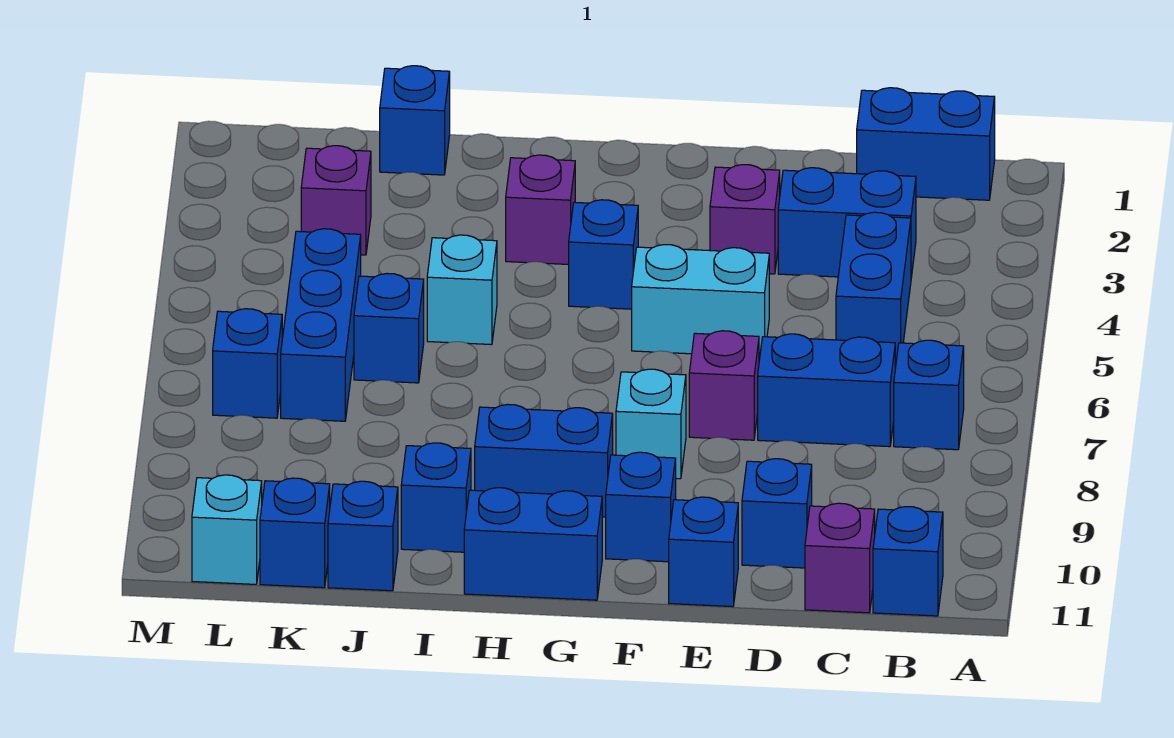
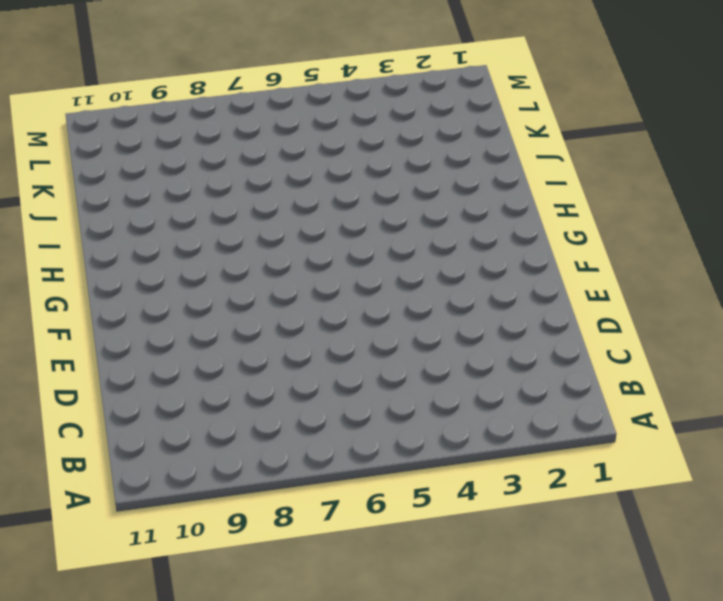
none -> blue brick B1:C1 level 1
none -> blue brick B7 level 1
none -> blue brick B11 level 1

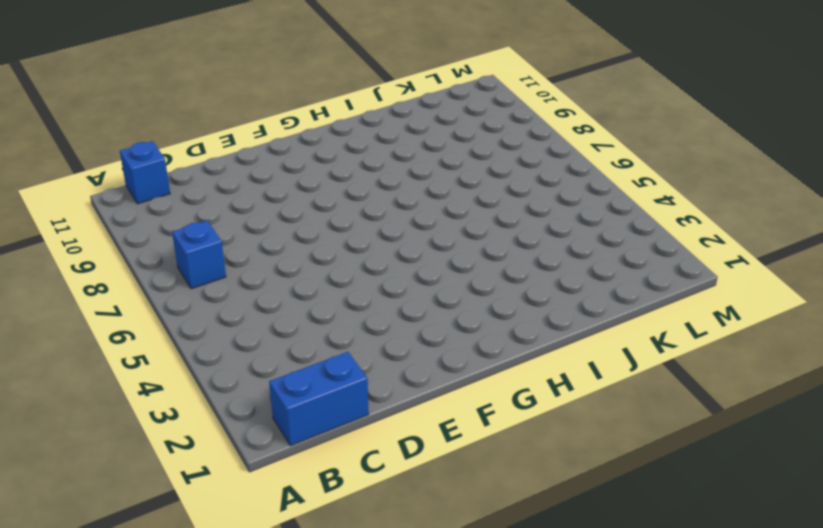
none -> blue brick C3:D3 level 1
none -> blue brick C4:C5 level 1
none -> blue brick C7:D7 level 1

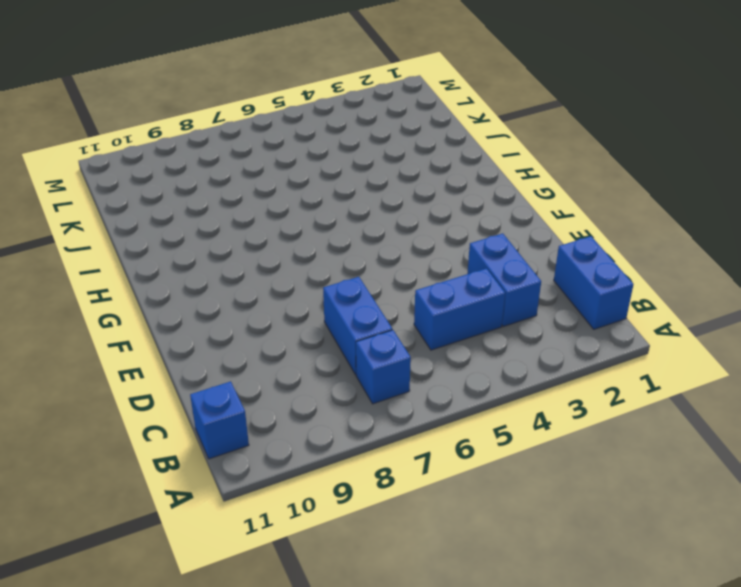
none -> purple brick C11 level 1
none -> blue brick D10 level 1
none -> purple brick E3 level 1

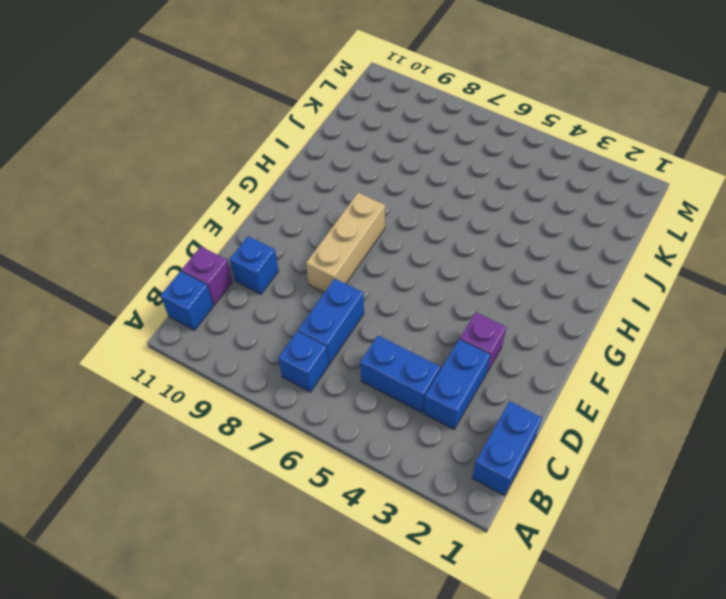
tan brick E8:G8 level 1 -> cyan brick F8 level 1
none -> cyan brick E5:F5 level 1
none -> purple brick E7 level 1
none -> blue brick E11 level 1

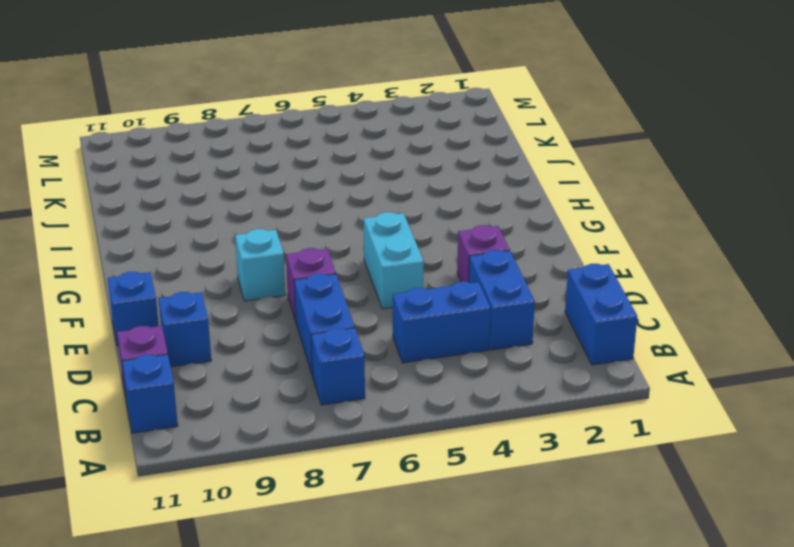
none -> blue brick F10 level 1
none -> blue brick G4 level 1
none -> blue brick G9:H9 level 1

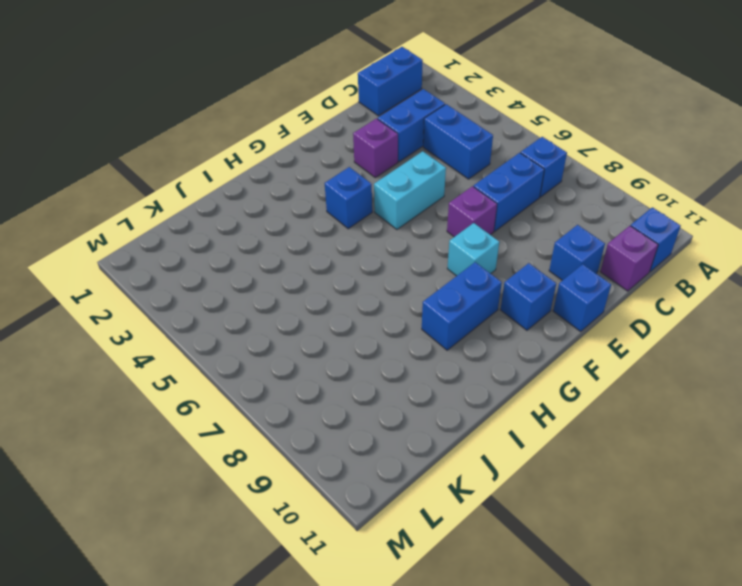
none -> blue brick G11:H11 level 1
none -> purple brick H3 level 1
none -> cyan brick I5 level 1

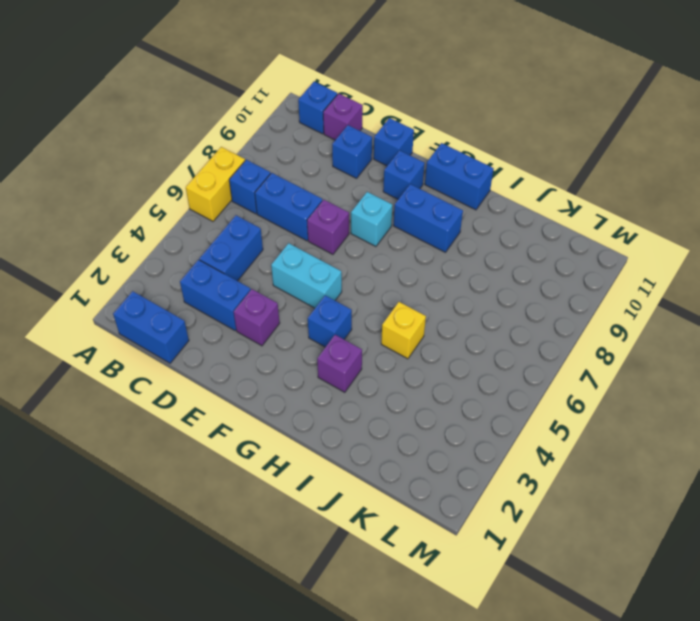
yellow brick A6:A7 level 1 -> none
yellow brick I5 level 1 -> cyan brick I5 level 1
none -> blue brick I10 level 1
none -> blue brick J1 level 1
none -> blue brick J6 level 1

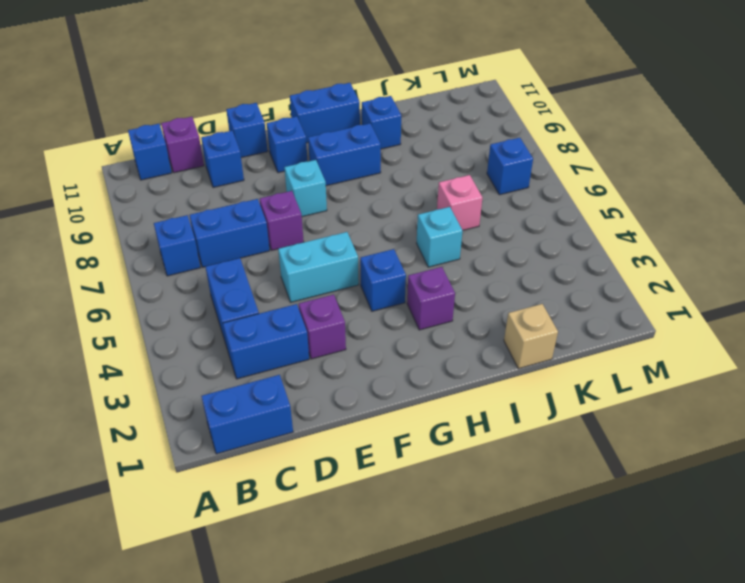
tan brick J1 level 1 -> blue brick J1 level 1
pink brick J6 level 1 -> blue brick J6 level 1
none -> blue brick J11 level 1
none -> purple brick K3 level 1
none -> blue brick K5:K7 level 1

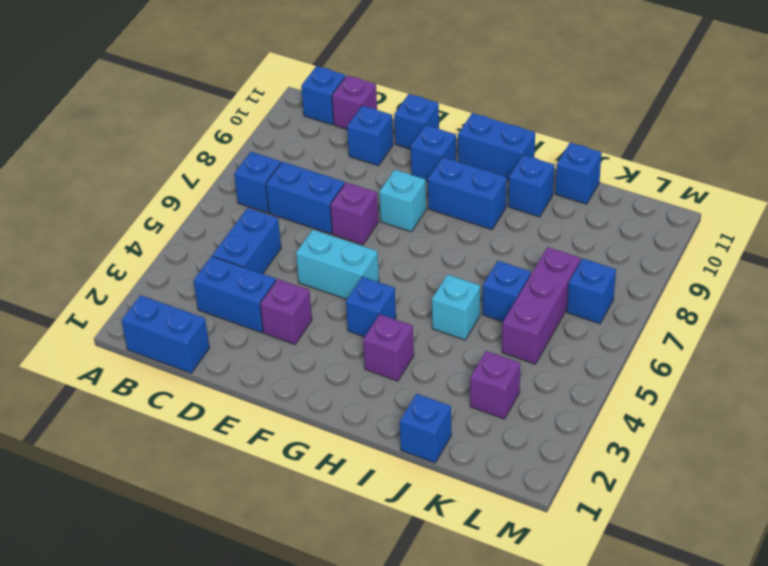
purple brick K5:K7 level 1 -> blue brick K5:K7 level 1
none -> blue brick K11 level 1
none -> cyan brick L11 level 1

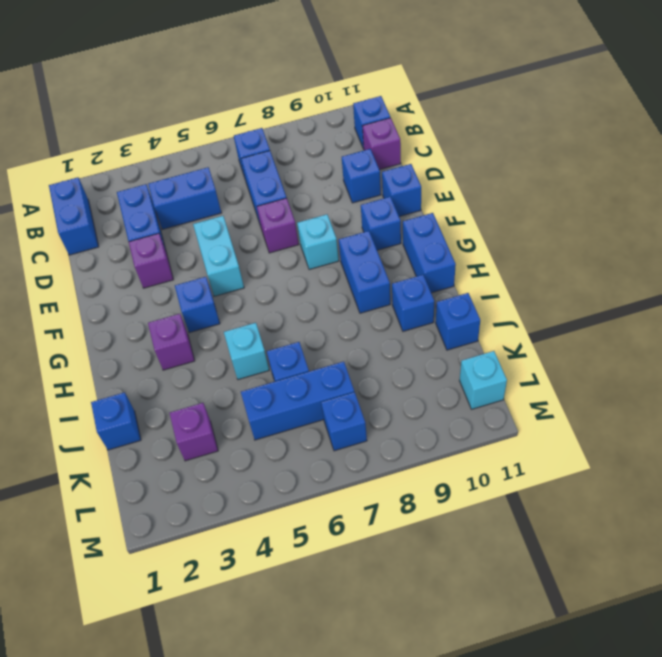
none -> blue brick K11 level 1

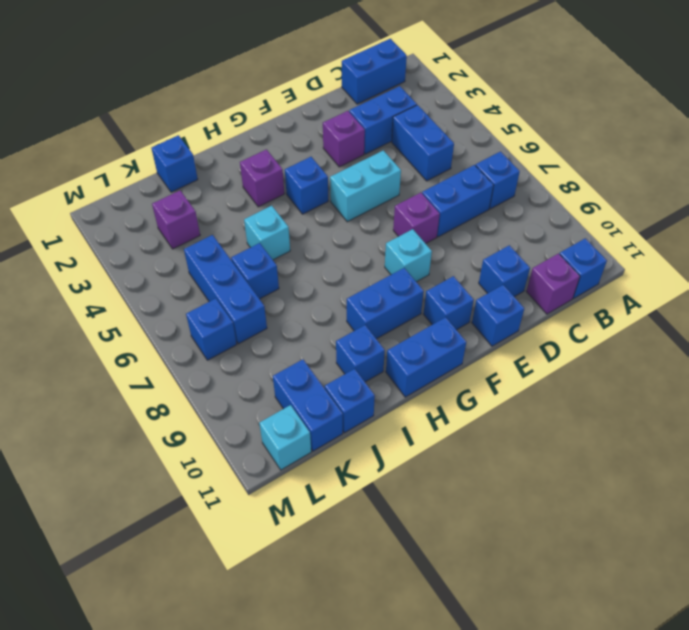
blue brick K10:K11 level 1 -> blue brick K11 level 1

